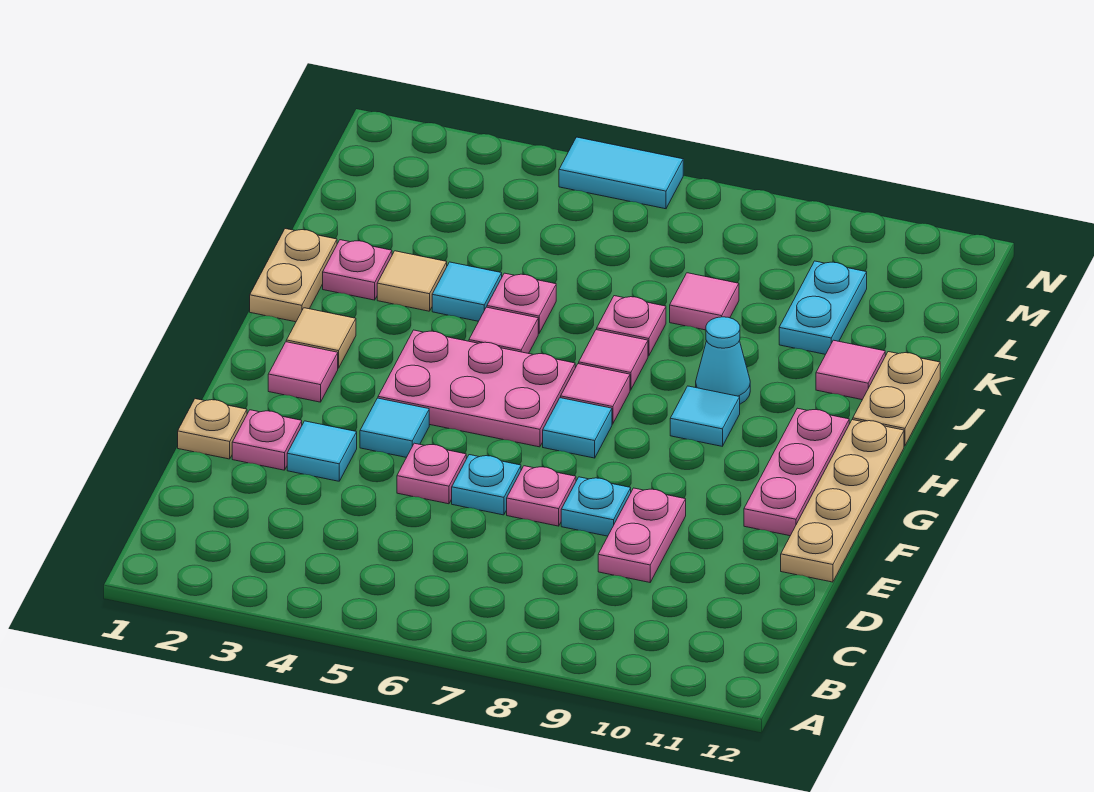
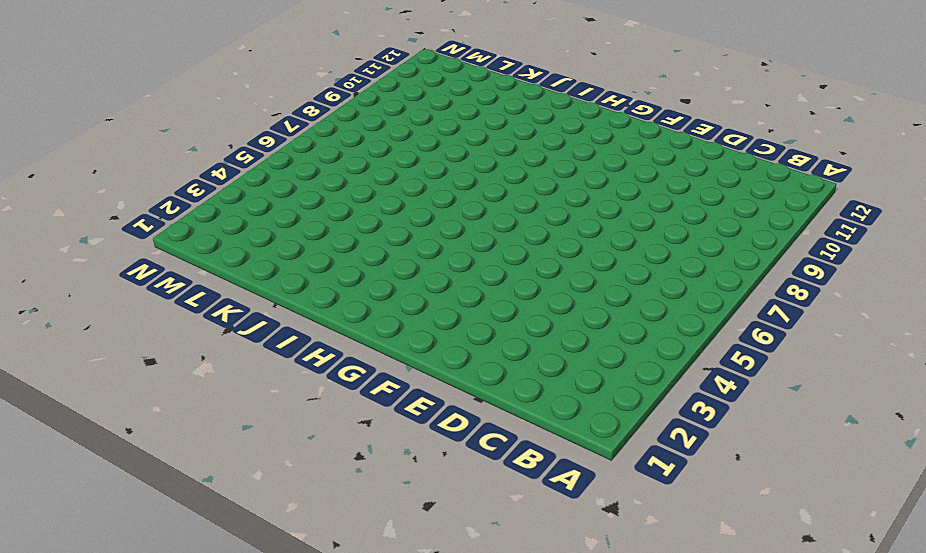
none -> pink plate D9:E9 level 1
none -> tan plate E1 level 1
none -> pink plate E2 level 1
none -> cyan tile E3 level 1

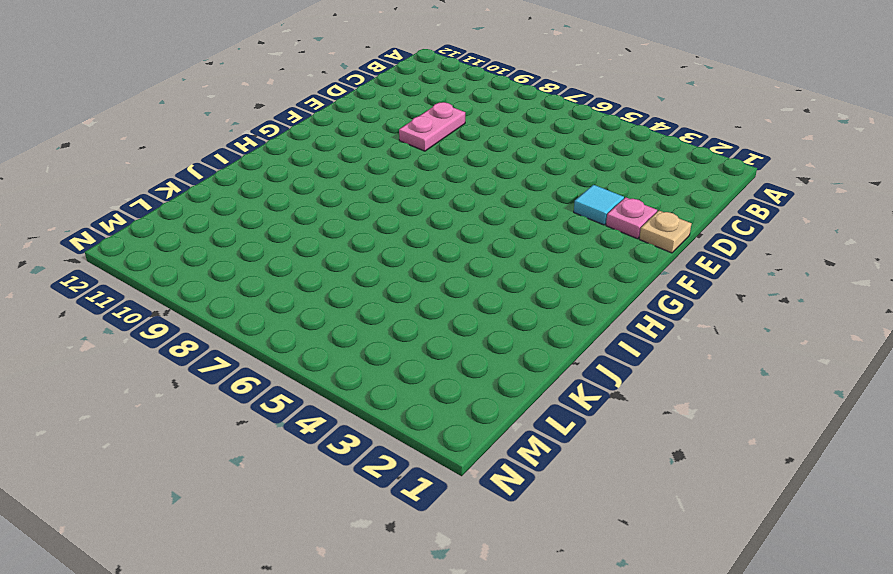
none -> pink plate E5 level 1
none -> cyan plate E6 level 1
none -> pink plate E7 level 1
none -> cyan plate E8 level 1

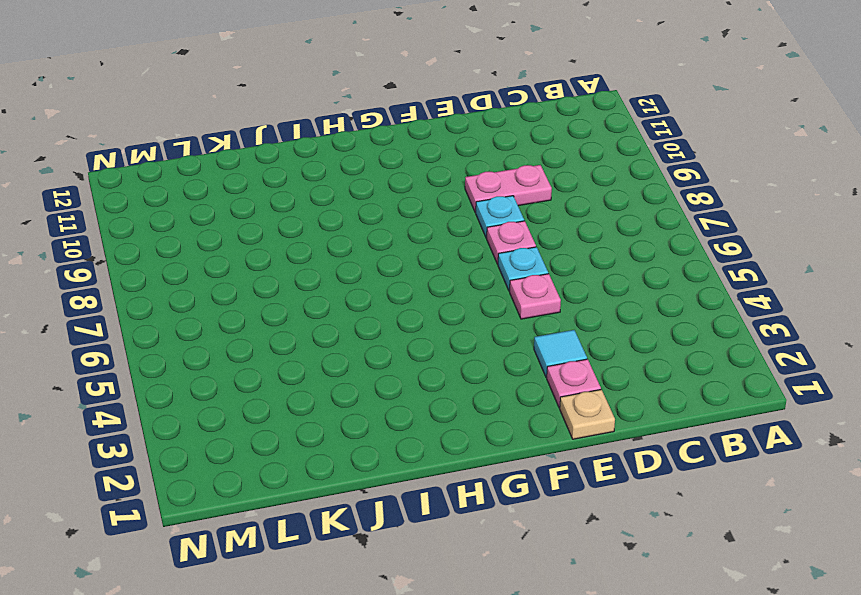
none -> tan plate E12:H12 level 1
none -> cyan tile F4 level 1
none -> pink plate F11:H11 level 1
none -> pink tile G2 level 1

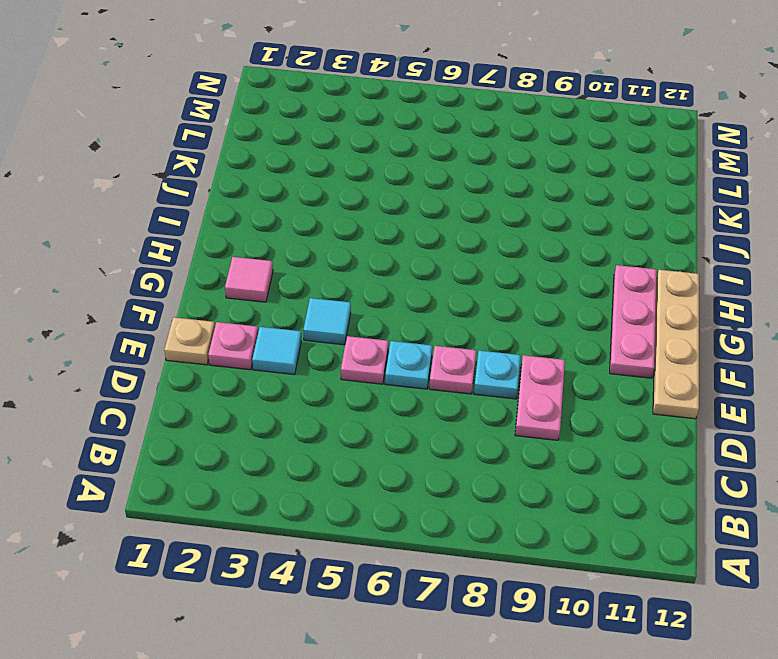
none -> pink plate G4:H6 level 1
none -> cyan tile G7 level 1
none -> tan tile H2 level 1
none -> pink tile H7 level 1

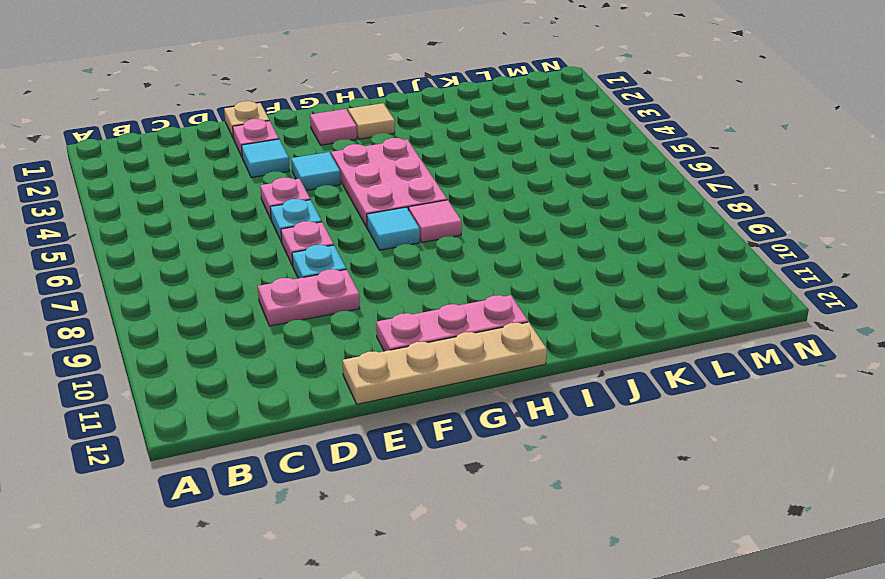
none -> cyan tile H9 level 1
none -> tan plate I1:J1 level 1
none -> pink tile I5 level 1
none -> pink tile I7 level 1

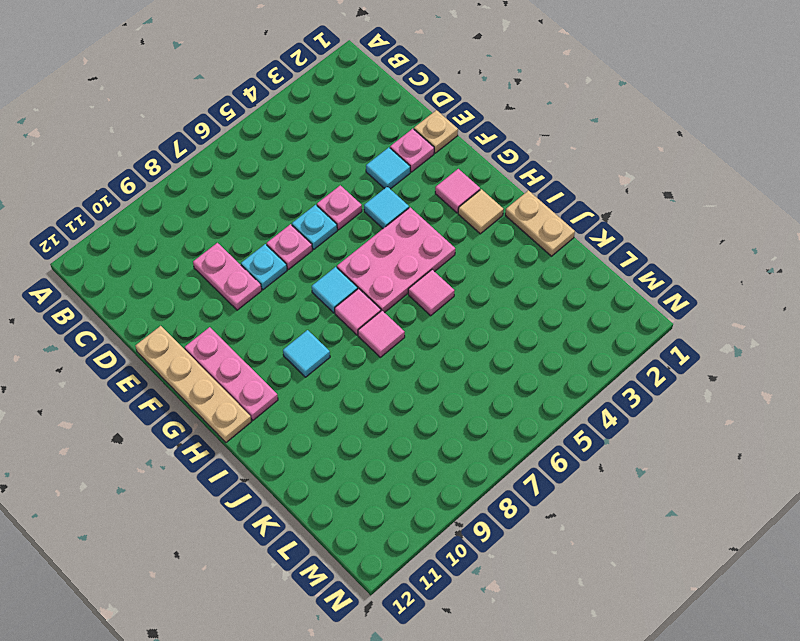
none -> cyan cone I9 level 1
none -> tan plate I12:J12 level 1
none -> pink plate J2 level 1
none -> tan tile J3 level 1

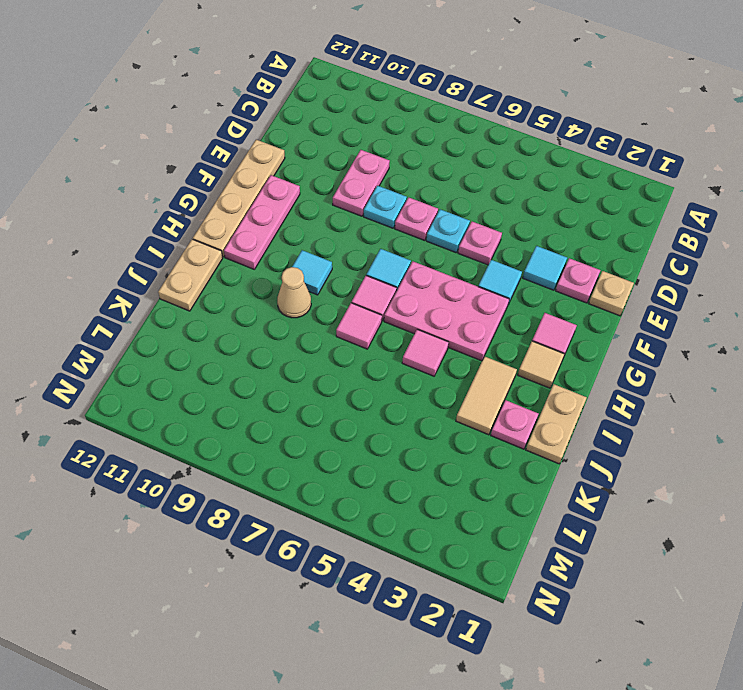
tan tile I3:J3 level 1 -> tan tile J3 level 1
tan cone I9 level 1 -> cyan cone I9 level 1
none -> cyan tile J4 level 1
none -> pink plate J5 level 1
none -> pink plate J7 level 1
none -> pink tile J11 level 1

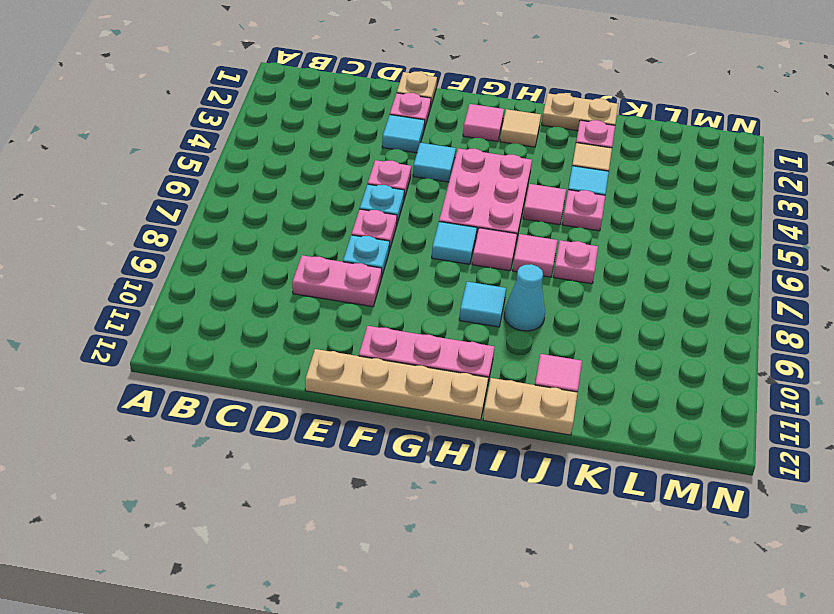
none -> pink tile K8 level 1
none -> cyan plate K10:L10 level 1
none -> cyan tile N5:N6 level 1

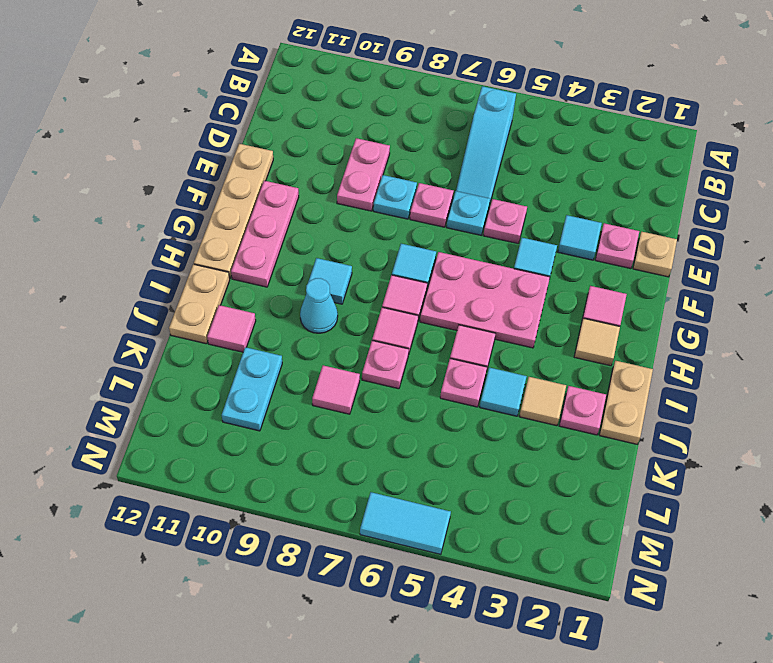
cyan slope B6:D6 level 1 top B -> none

